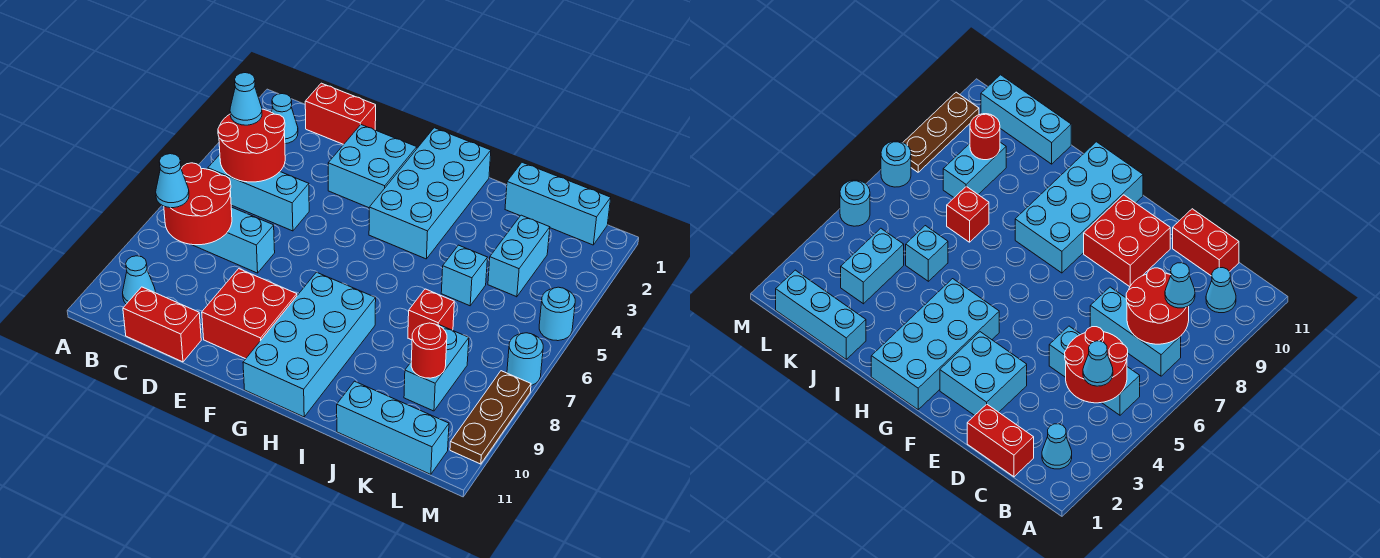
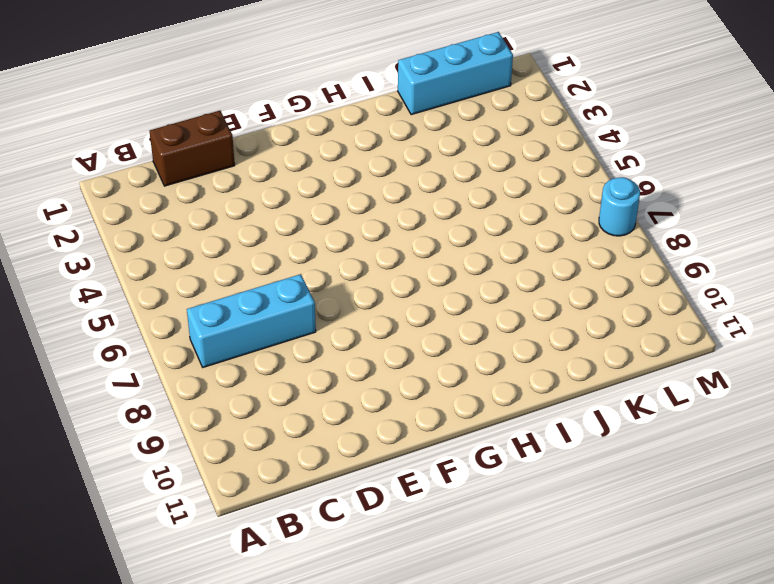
brown brick C1:D1 level 1 -> red brick C1:D1 level 1
none -> cyan cone B2 level 1
none -> cyan brick B5:D5 level 1
none -> cyan cone B10 level 1

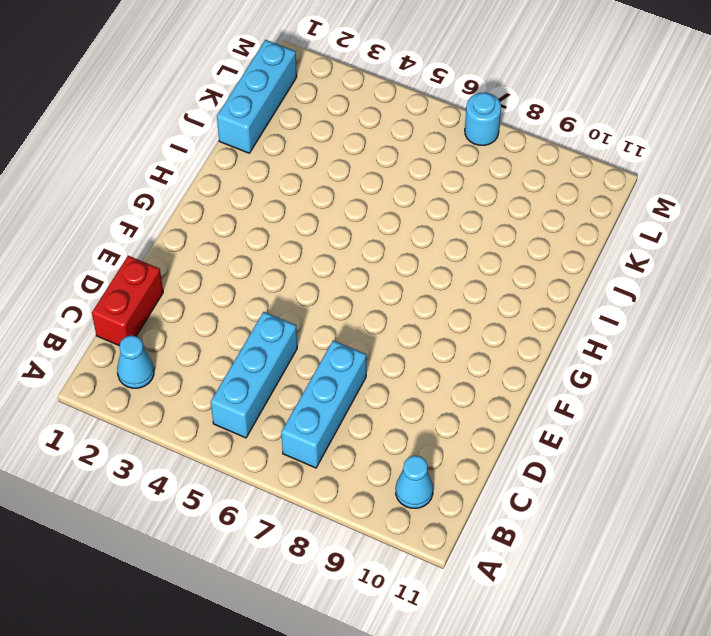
none -> red brick C11:D11 level 1
none -> cyan brick E2:F3 level 1
none -> red brick E9:F10 level 1

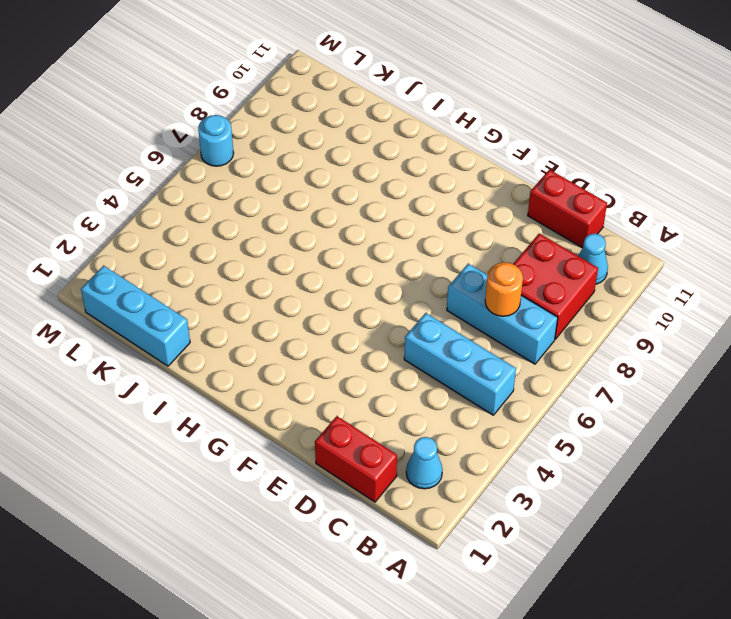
red brick B8:C9 level 1 -> red brick E9:F10 level 1
orange round brick C7 level 2 -> red round brick B7:C8 level 2
none -> cyan brick E2:F3 level 1
none -> cyan brick G1:H4 level 1
none -> cyan brick G8:H11 level 1

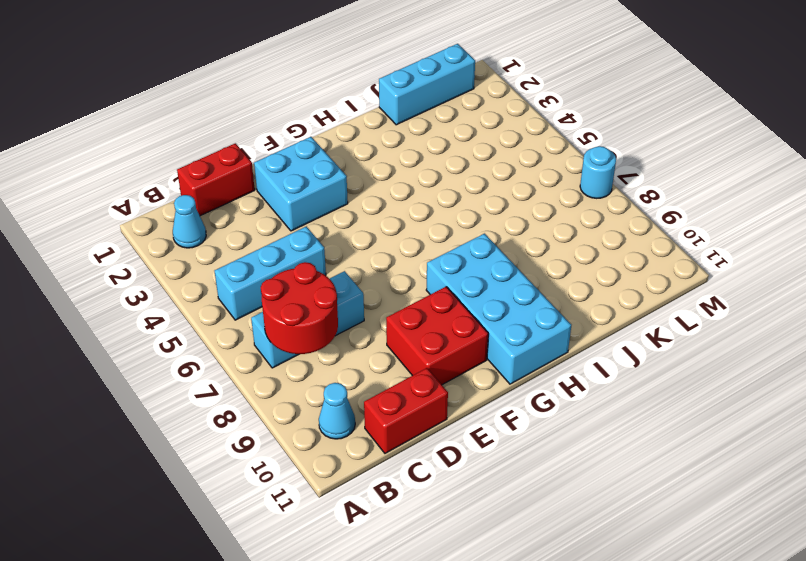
none -> cyan brick G1:H4 level 1
none -> cyan brick J5 level 1
none -> red brick J7 level 1

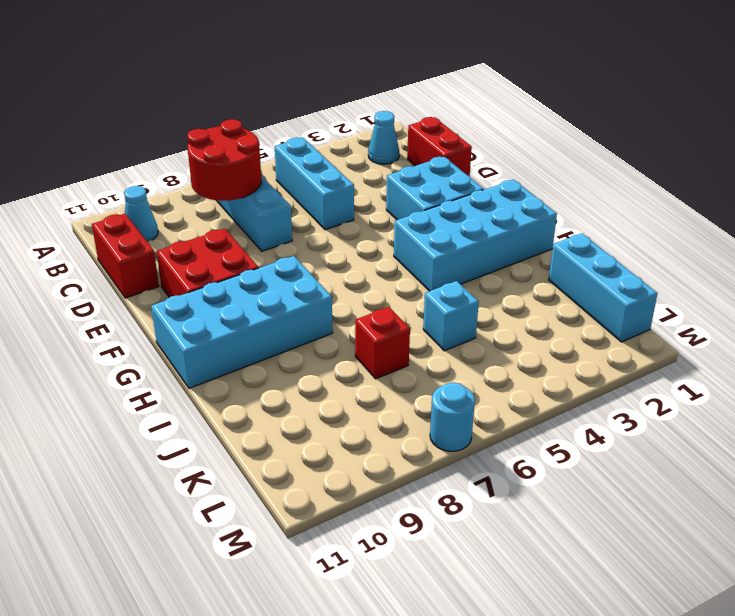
none -> cyan brick J11:L11 level 1
none -> cyan brick K3:K4 level 1
none -> cyan brick K8:K9 level 1

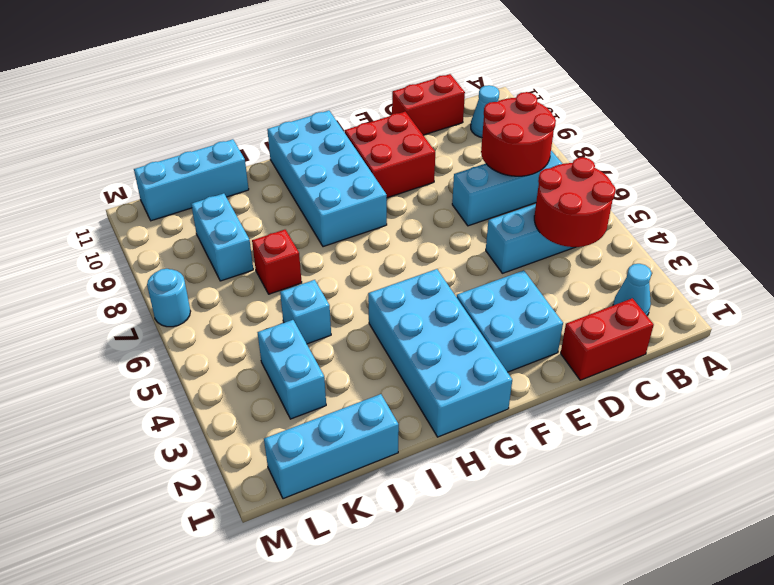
none -> cyan round brick M5 level 1
none -> brown plate M8:M10 level 1
none -> red round brick K9 level 2

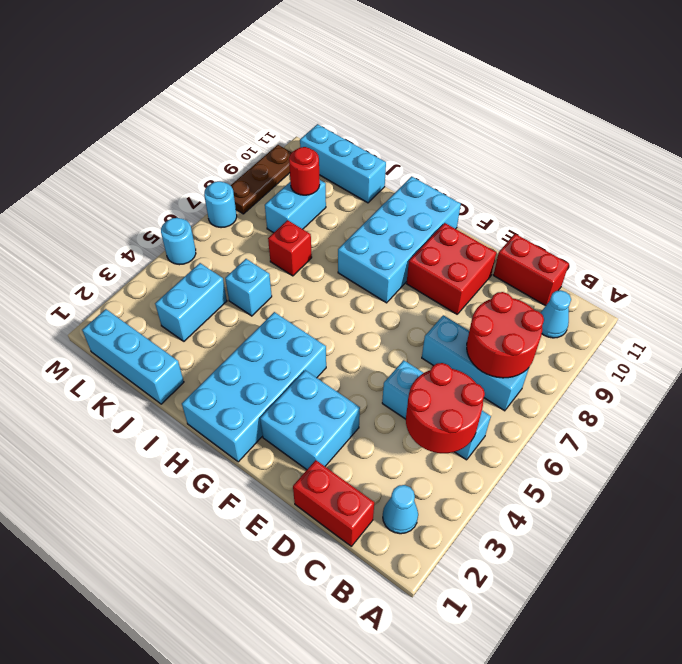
none -> cyan cone B4 level 3
none -> cyan cone B8 level 3

